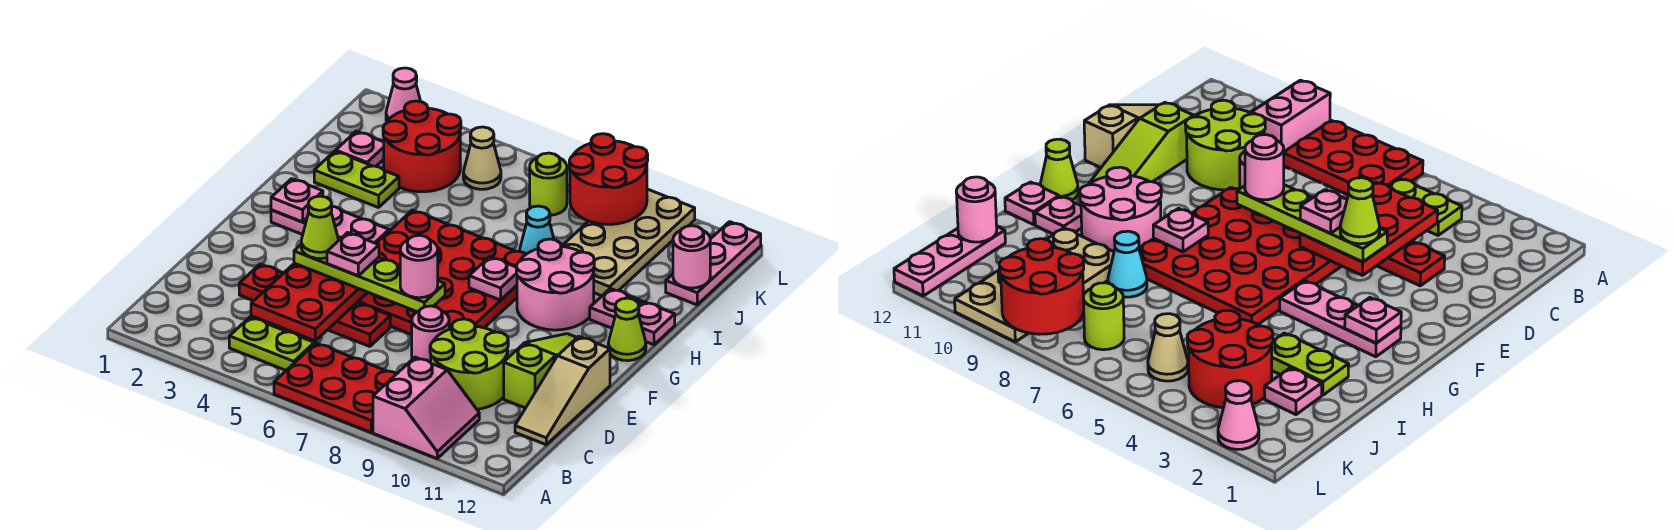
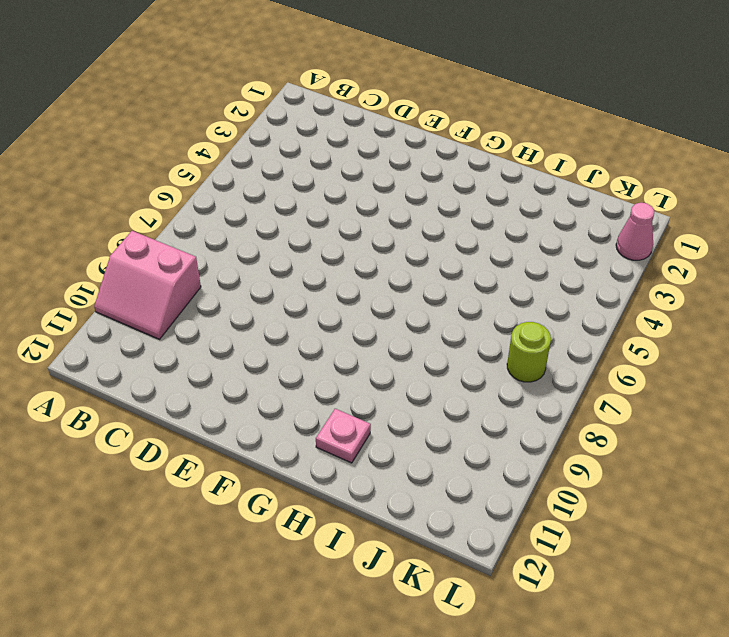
none -> red plate A6:B8 level 1
none -> lime plate B4:B5 level 1
none -> lime round brick C9:D10 level 1
none -> tan slope C12:E12 level 1 top E

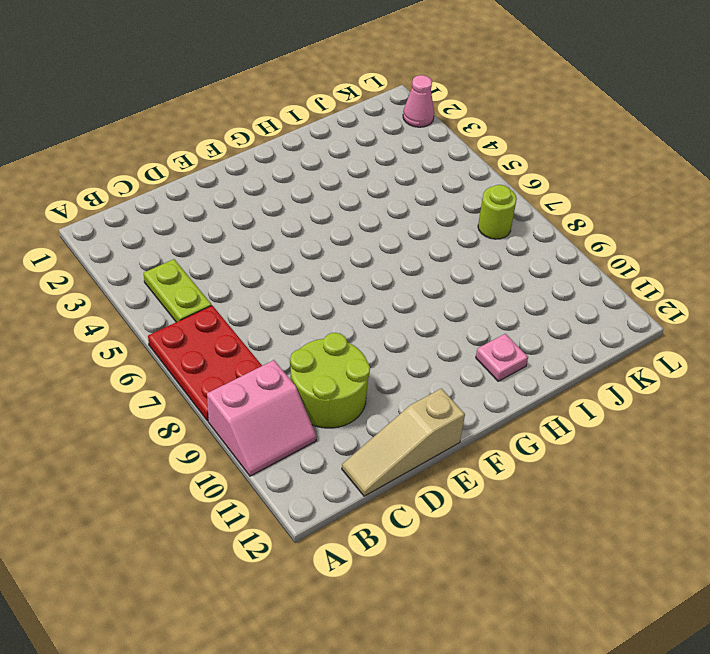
none -> red plate D3:D6 level 1
none -> pink round brick D8 level 1
none -> lime slope D11:F11 level 1 top D
none -> red plate E5:H8 level 1

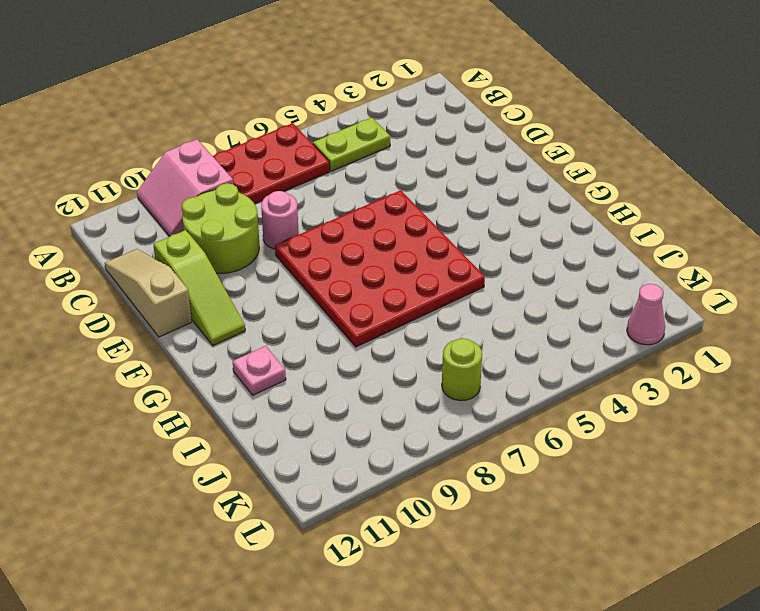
none -> red plate D3:D6 level 1
none -> pink plate G2:G4 level 1
none -> pink round brick G9:H10 level 1
none -> lime cone G12 level 1

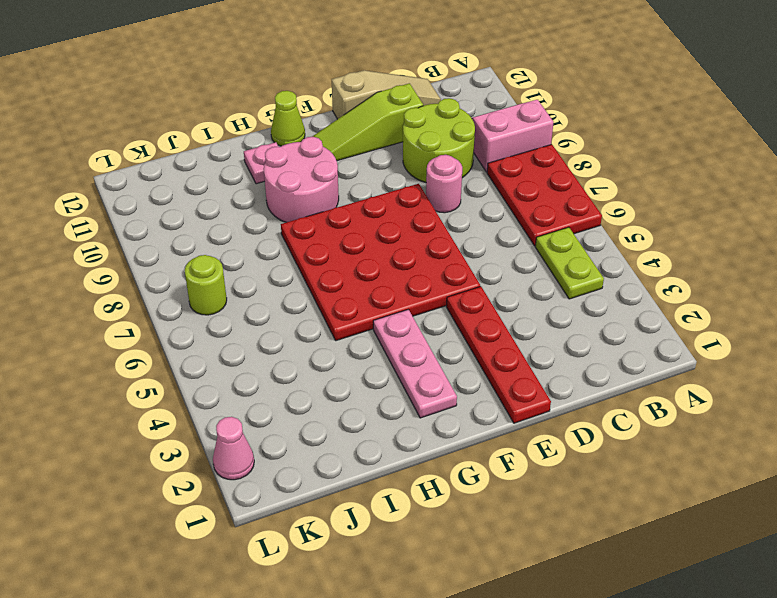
red plate E1:E4 level 1 -> red plate D3:D6 level 1
none -> pink plate H12 level 1
none -> lime plate I2:I3 level 1
none -> cyan cone I8 level 1
none -> tan plate I9:L10 level 1

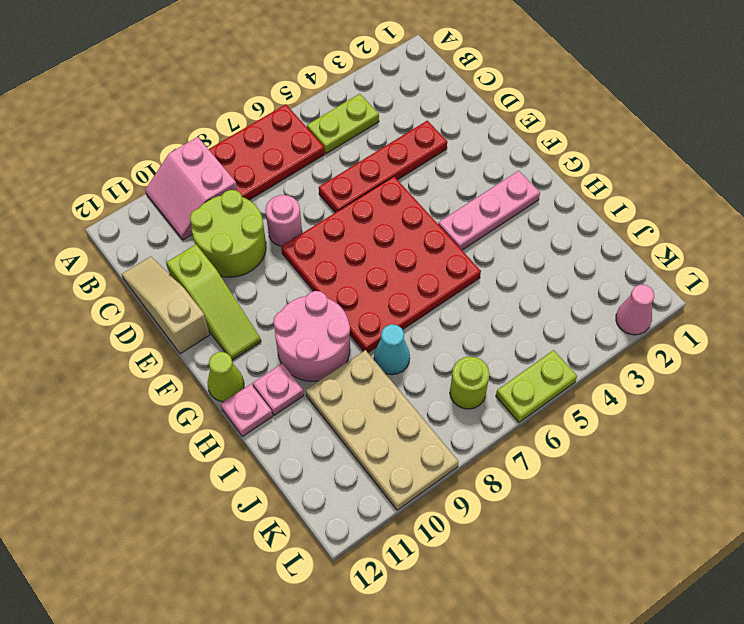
lime plate L5:L6 level 1 -> lime plate I2:I3 level 1
none -> pink plate J2 level 1
none -> red round brick J3:K4 level 1
none -> pink plate J12:L12 level 1
none -> tan cone K5 level 1

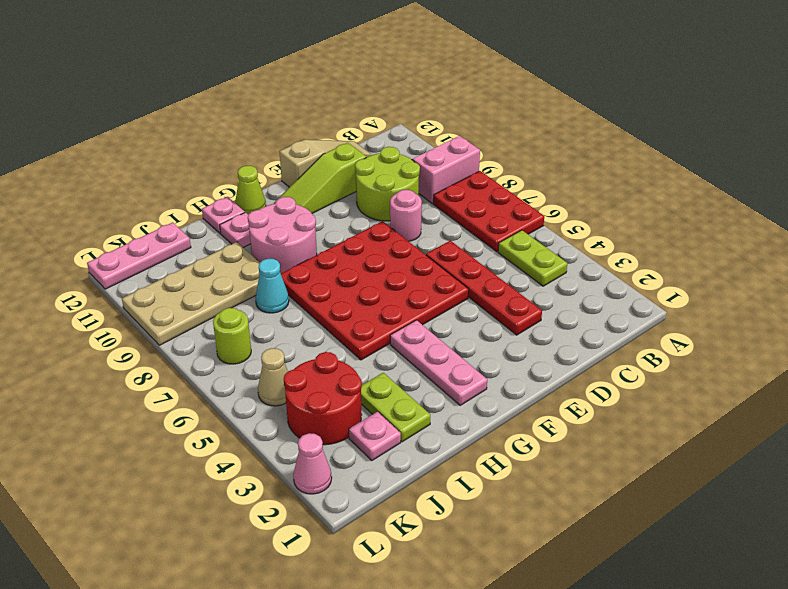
none -> red plate C4:E5 level 2
none -> pink plate G2 level 2
none -> pink plate G8 level 2
none -> pink round brick J12 level 2

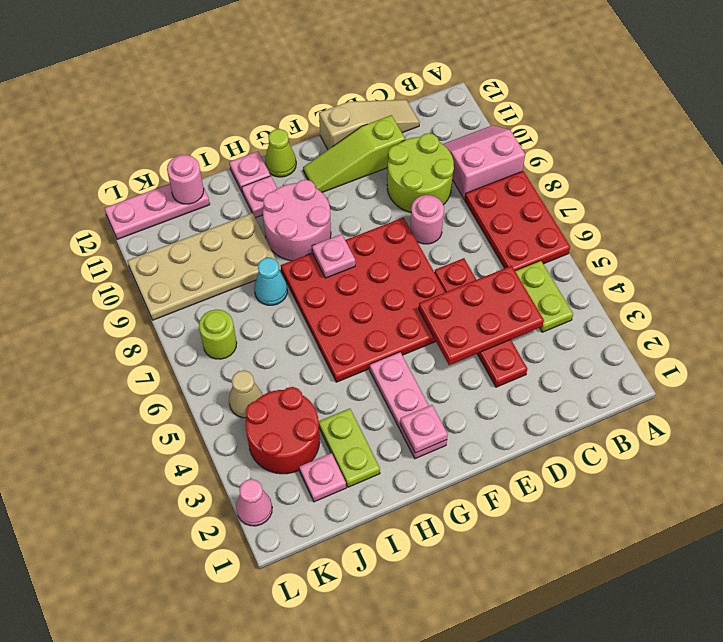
none -> red round brick K8:L9 level 2
none -> lime plate E4:E7 level 3
none -> lime cone E4 level 4
none -> pink plate E5 level 4

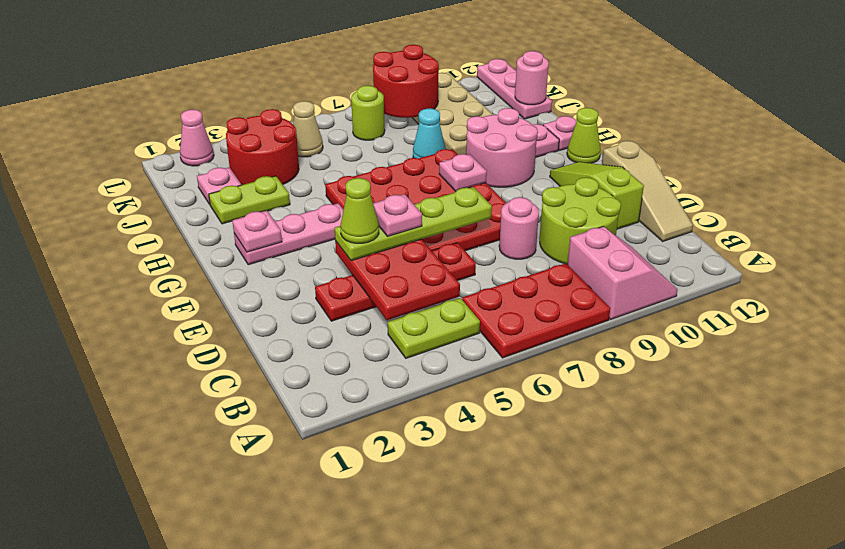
none -> pink round brick E7 level 4

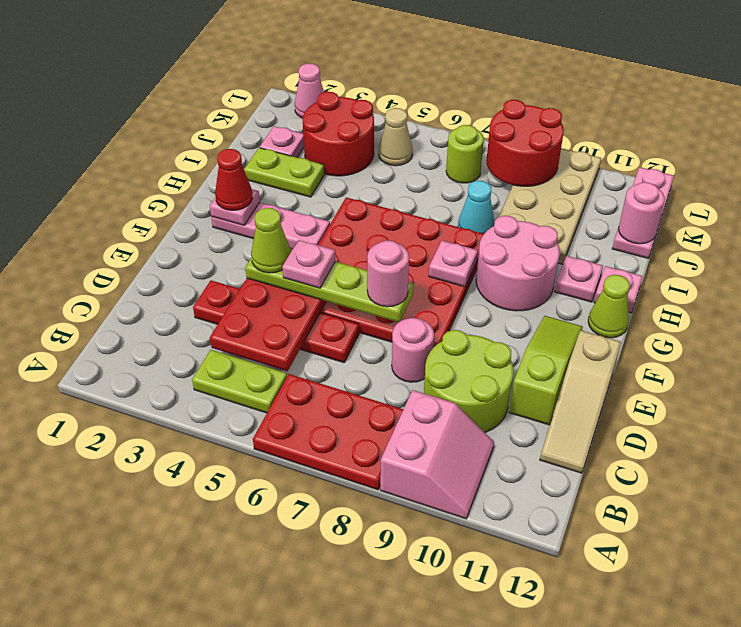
red cone G2 level 3 -> none

